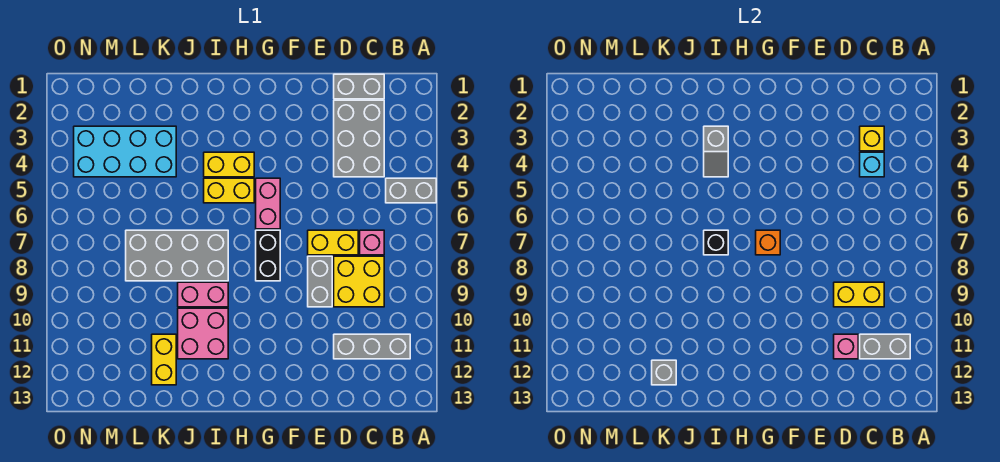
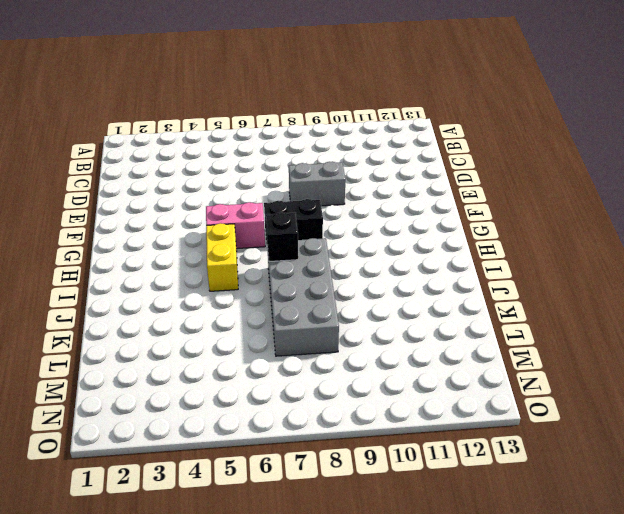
none -> grey brick A5:B5 level 1
none -> grey brick B11:D11 level 1
none -> grey brick C1:D1 level 1

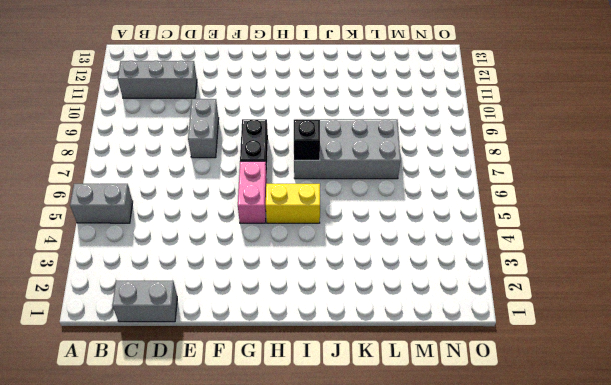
none -> grey brick C2:D4 level 1
none -> pink brick C7 level 1
none -> yellow brick C8:D9 level 1

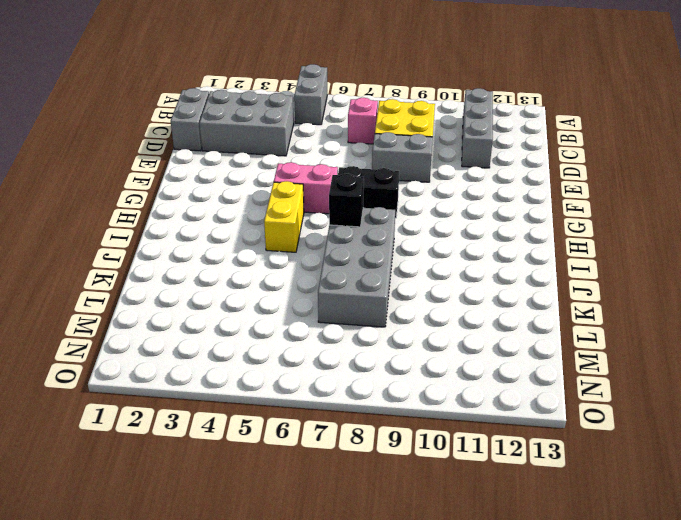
none -> yellow brick D7:E7 level 1
none -> yellow brick H4:I4 level 1
none -> pink brick I9:J9 level 1

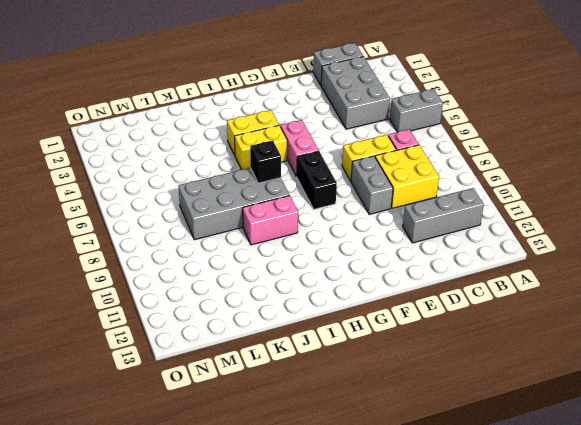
none -> pink brick I10:J11 level 1
none -> cyan brick K3:N4 level 1
none -> yellow brick K11:K12 level 1

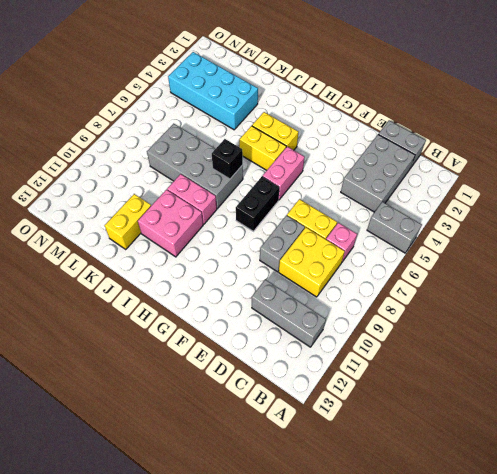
none -> grey brick B11:C11 level 2
none -> yellow brick C3 level 2
none -> cyan brick C4 level 2

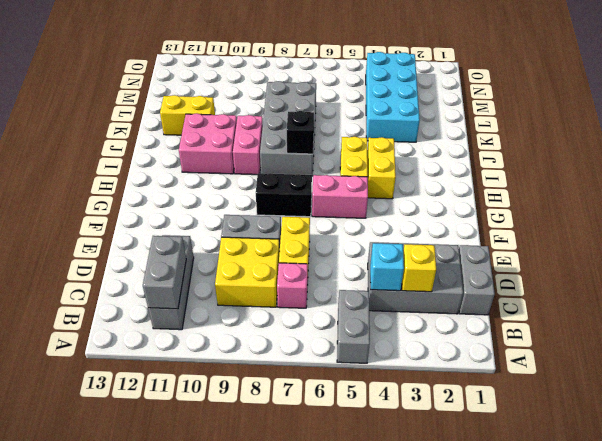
none -> yellow brick C9:D9 level 2
none -> pink brick D11 level 2
none -> orange brick G7 level 2

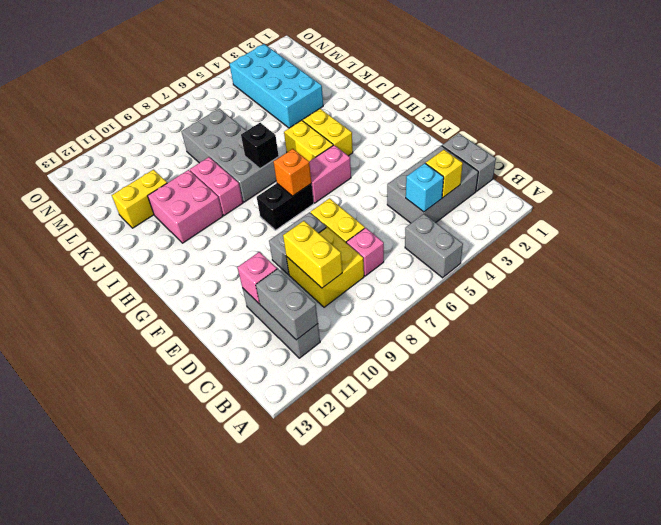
none -> grey slope I3:I4 level 2 top 3
none -> grey brick K12 level 2

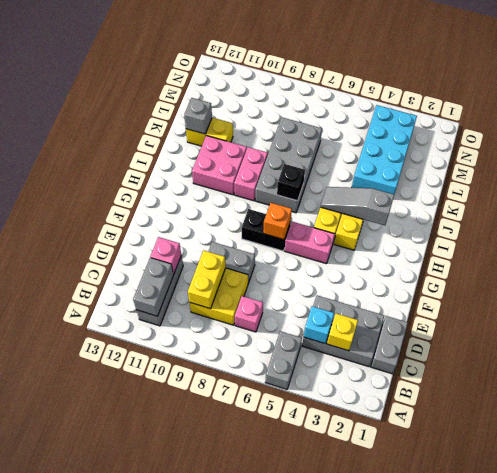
grey slope I3:I5 level 2 top 3 -> grey slope I3:I4 level 2 top 3
none -> yellow brick D7:E7 level 1

